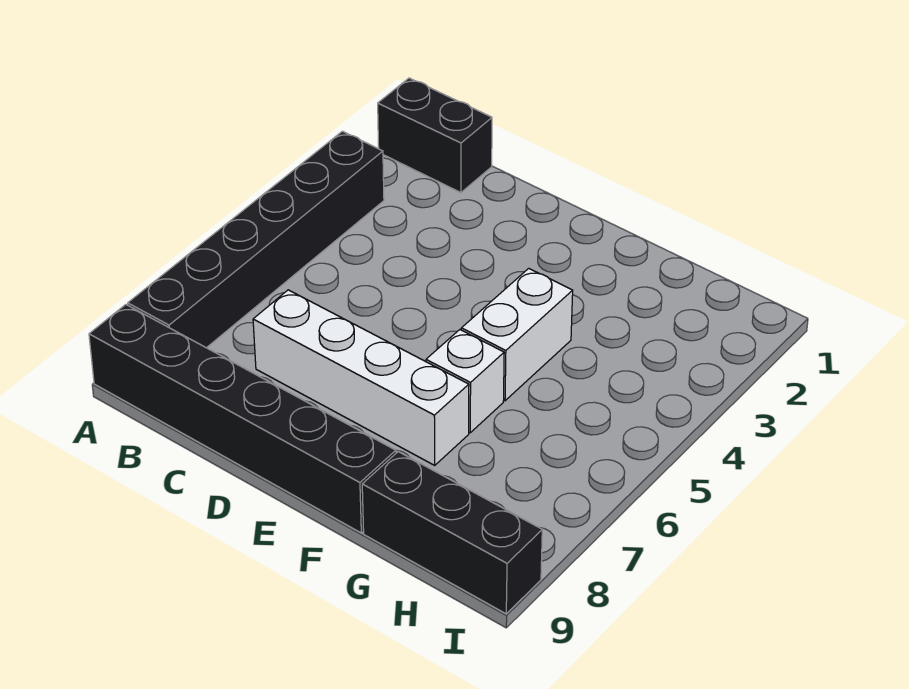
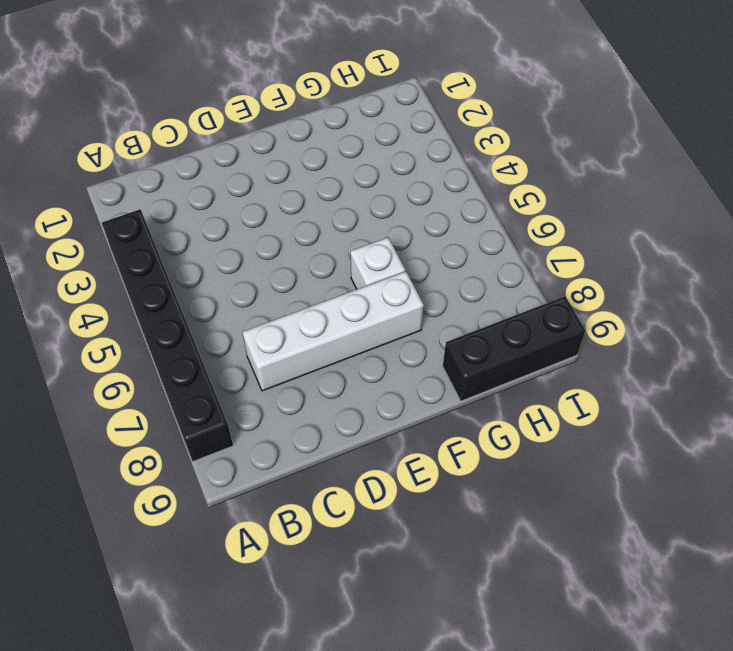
none -> black brick A1:B1 level 1
none -> black brick A9:F9 level 1

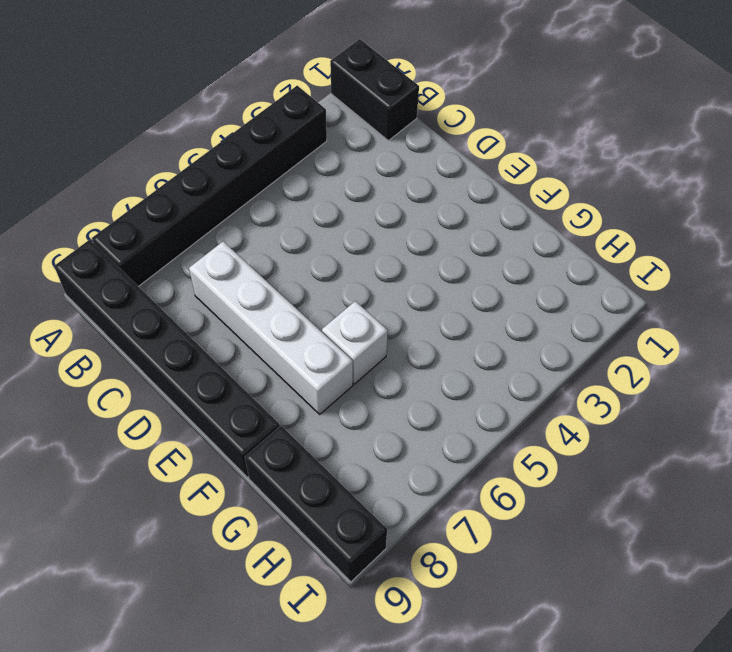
none -> white brick F4:F5 level 1

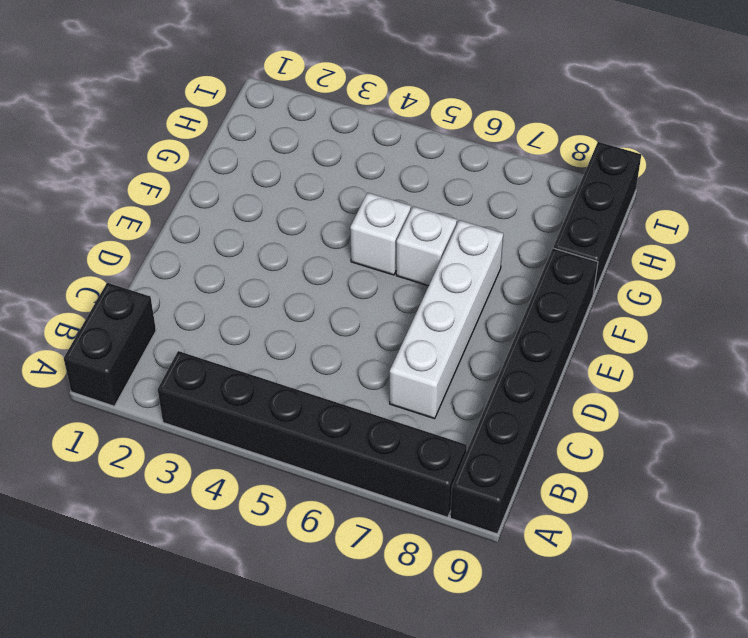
white brick F5 level 1 -> white brick F4:F5 level 1

